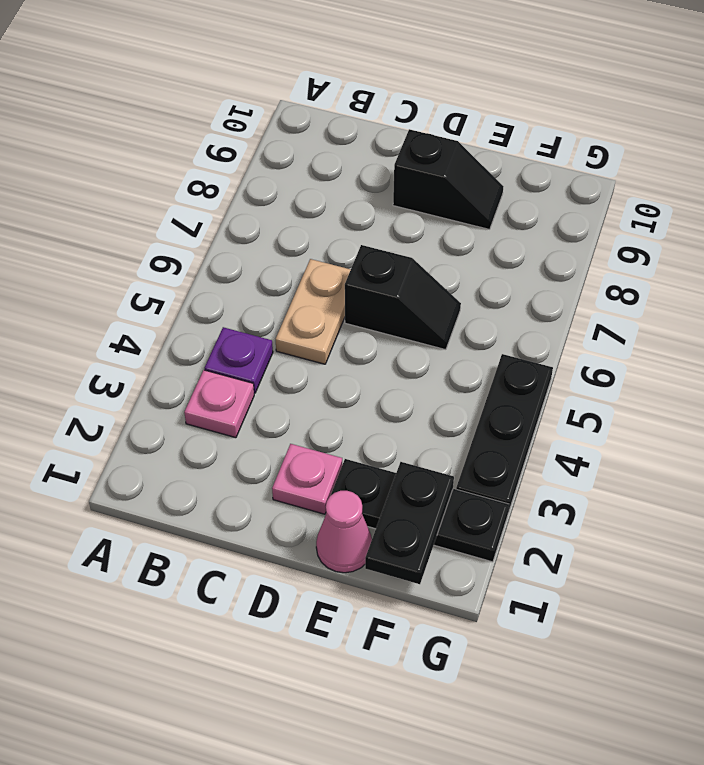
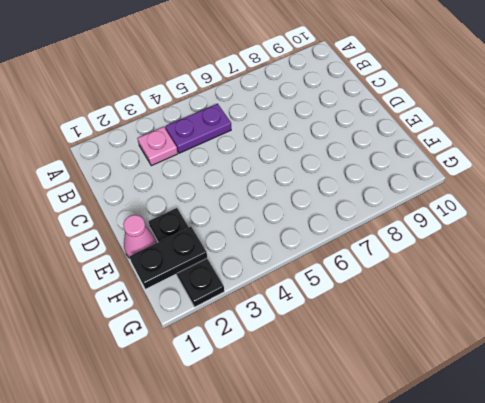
purple plate B4:B5 level 1 -> purple plate B4 level 1
none -> tan plate C5:C6 level 1
none -> pink plate D2 level 1

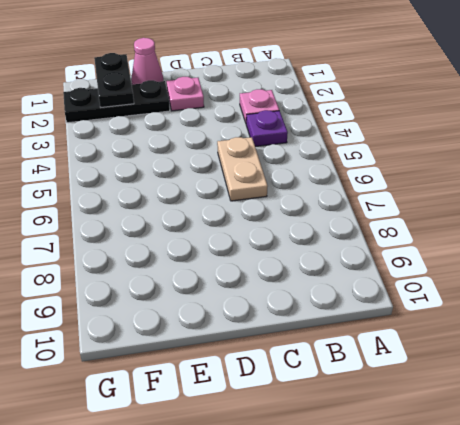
none -> black slope D6:E6 level 1 top D
none -> black slope D9:E9 level 1 top D

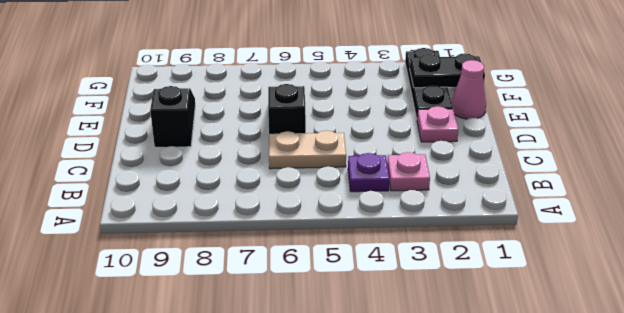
none -> black plate G3:G5 level 1

